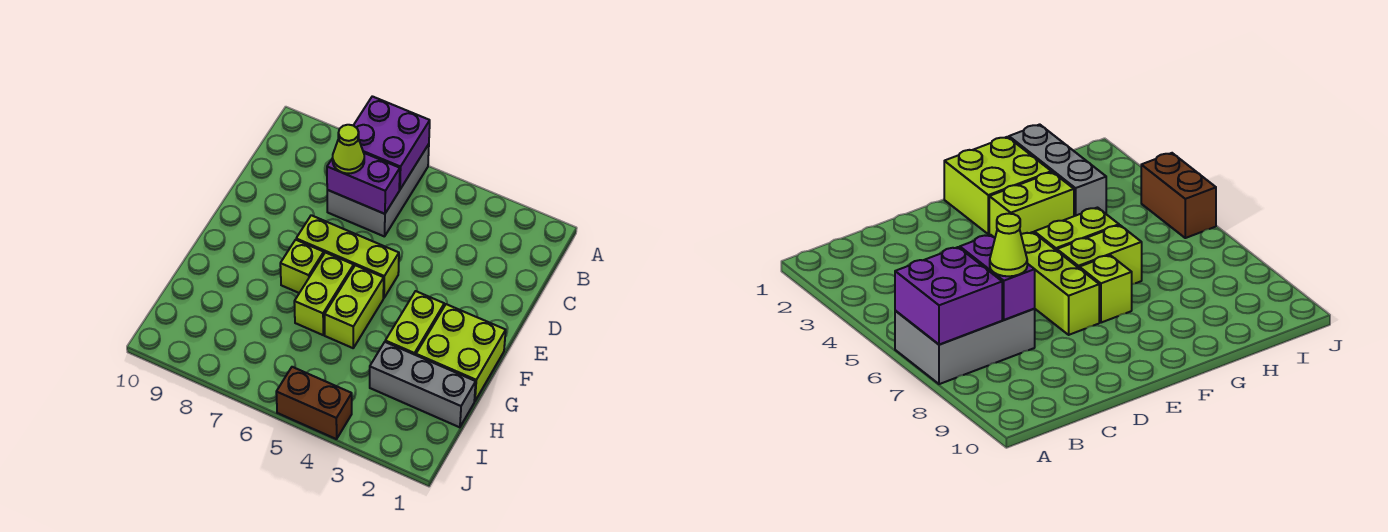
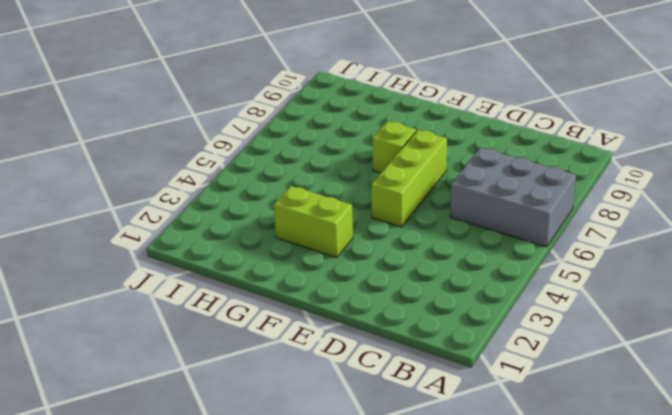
none -> lime brick F1:G2 level 1
none -> lime brick F5:G5 level 1
none -> lime brick F6:G6 level 1

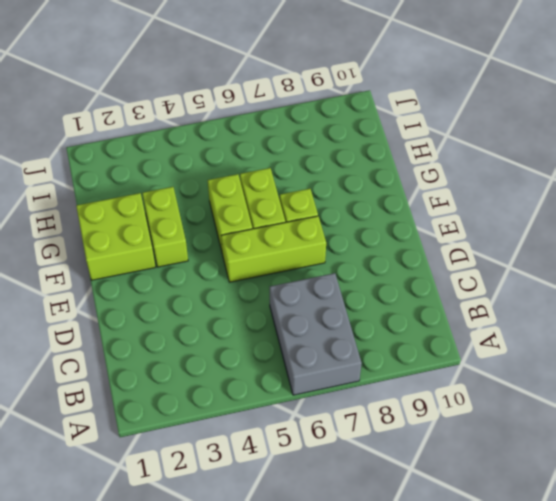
none -> grey brick H1:H3 level 1
none -> brown brick J4:J5 level 1
none -> purple brick A6:B7 level 2

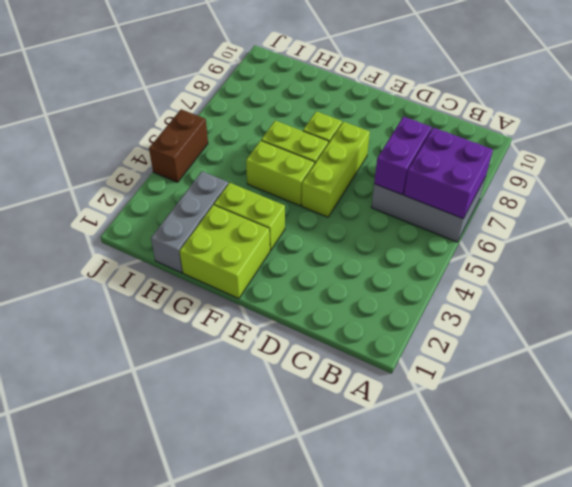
none -> lime cone C7 level 3

